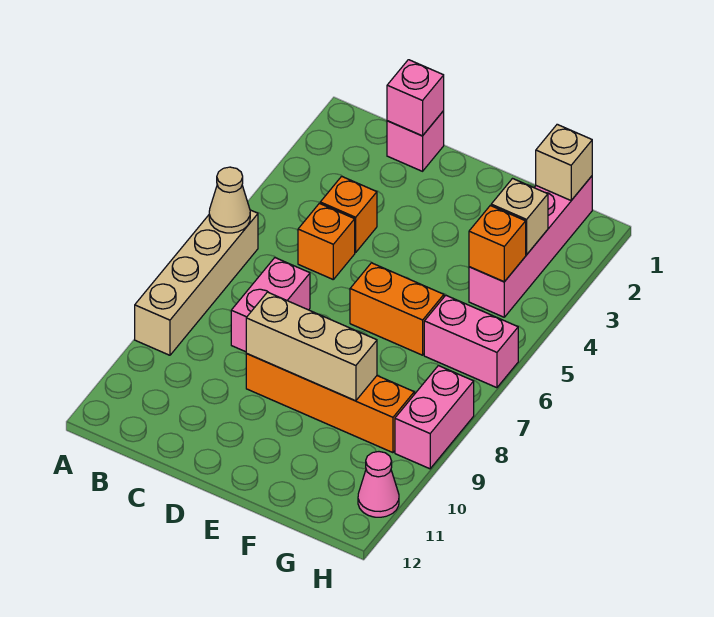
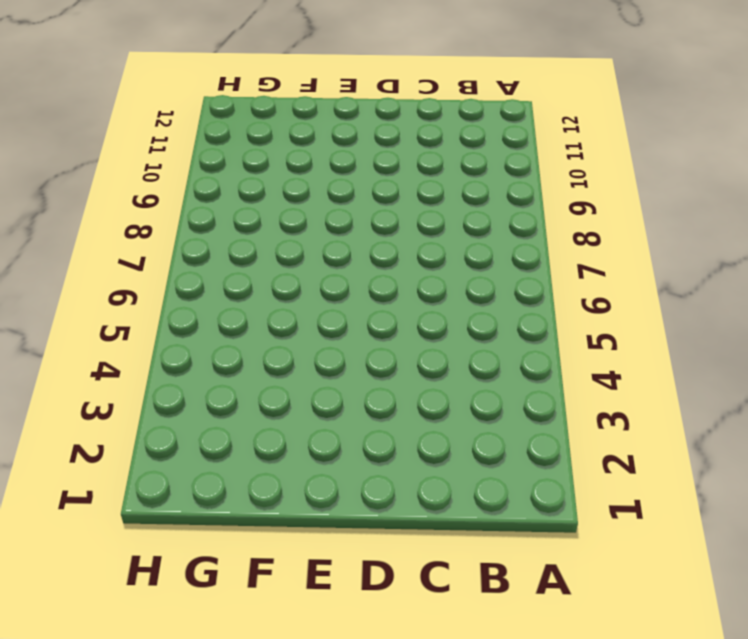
none -> tan brick A6:A9 level 1
none -> pink brick C1 level 1
none -> orange brick C4 level 1

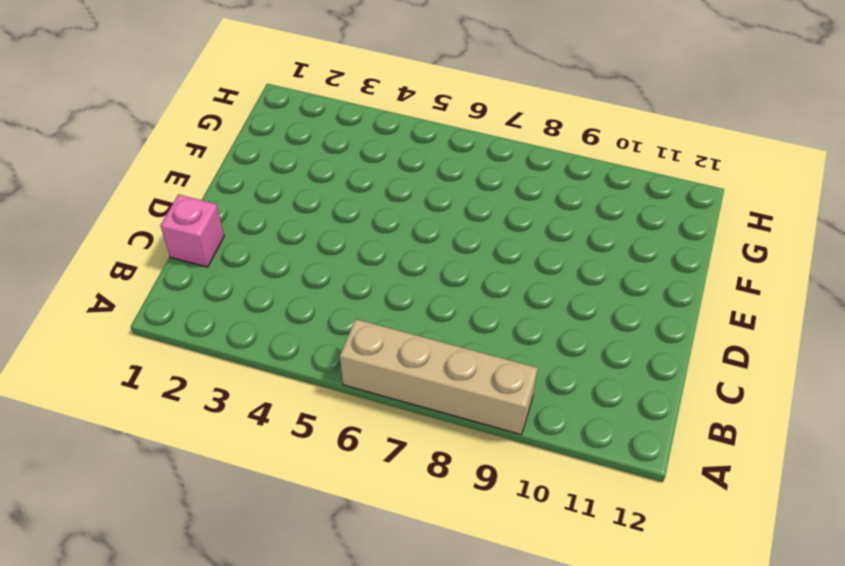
none -> orange brick C4 level 1
none -> orange brick C5 level 1
none -> pink brick C7:C8 level 1

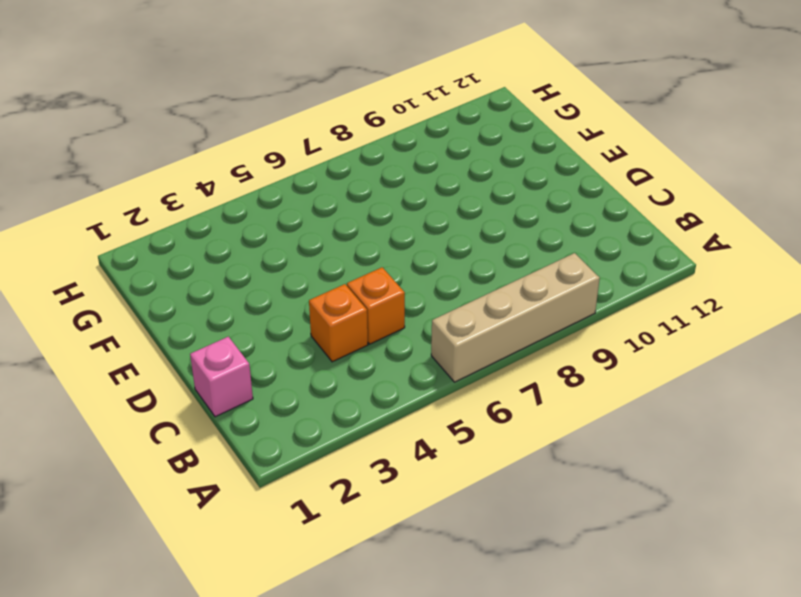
none -> pink brick C7:C8 level 1
none -> orange brick D9:G9 level 1
none -> orange brick E6:F6 level 1

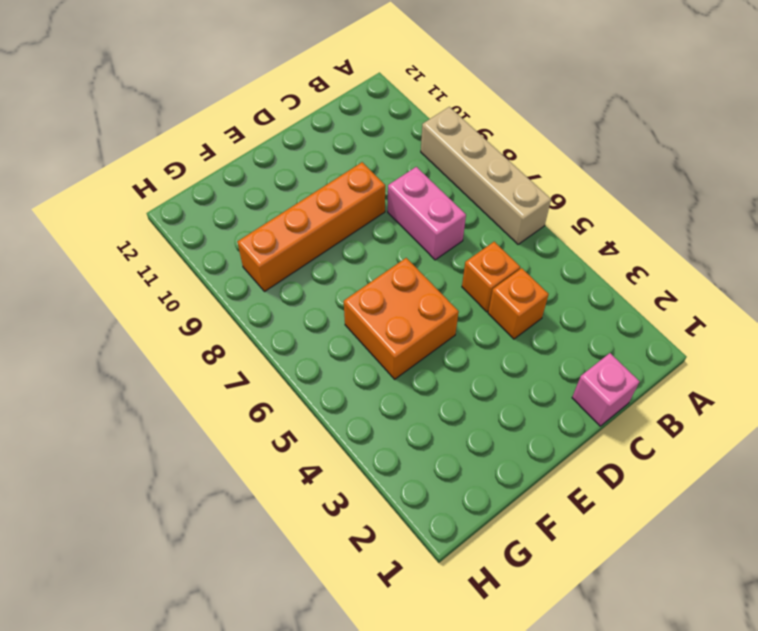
orange brick E5:F6 level 1 -> orange brick E6:F6 level 1
none -> pink brick G1:G4 level 1
none -> pink brick G6:H6 level 1
none -> pink brick H8:H9 level 1

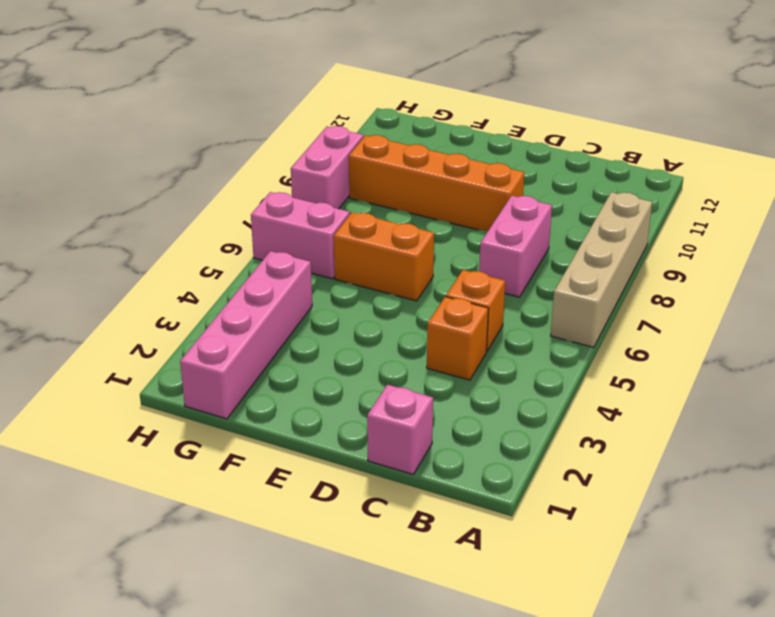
none -> pink cone H11 level 1
none -> tan cone A6 level 2
none -> pink brick C1 level 2

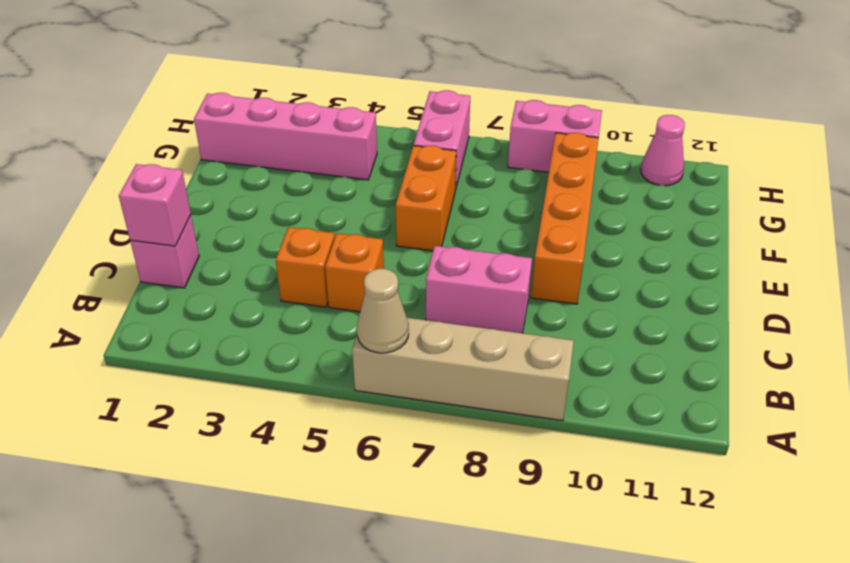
none -> tan brick D9:F9 level 2
none -> tan brick G1 level 2
none -> tan brick G3 level 2

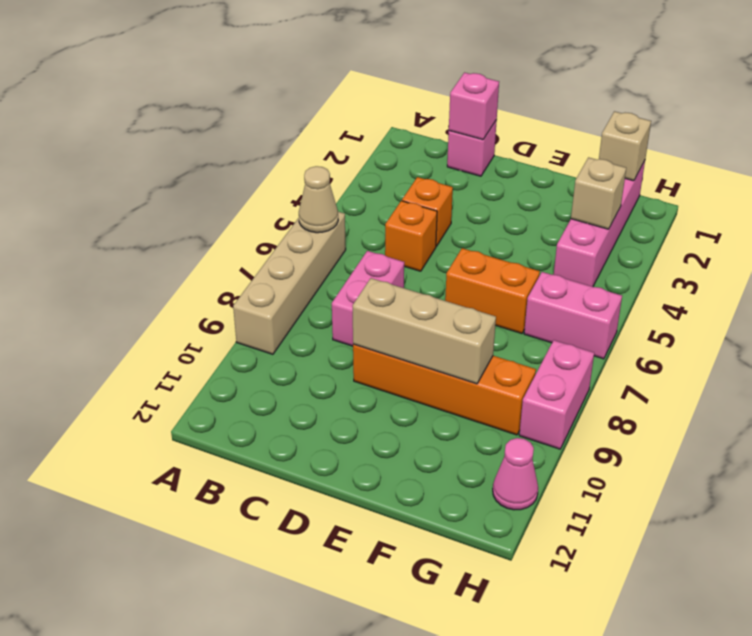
none -> orange brick G4 level 2

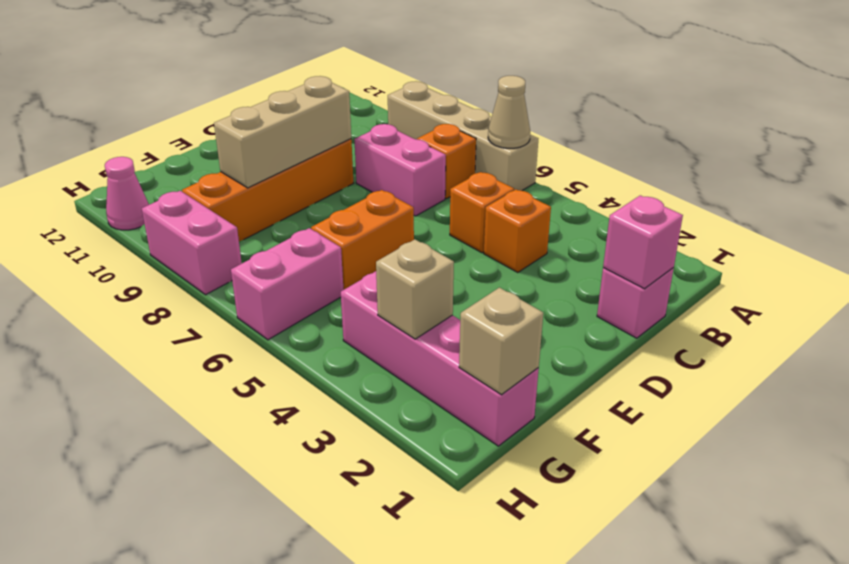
orange brick B7 level 1 -> orange brick G4 level 2

